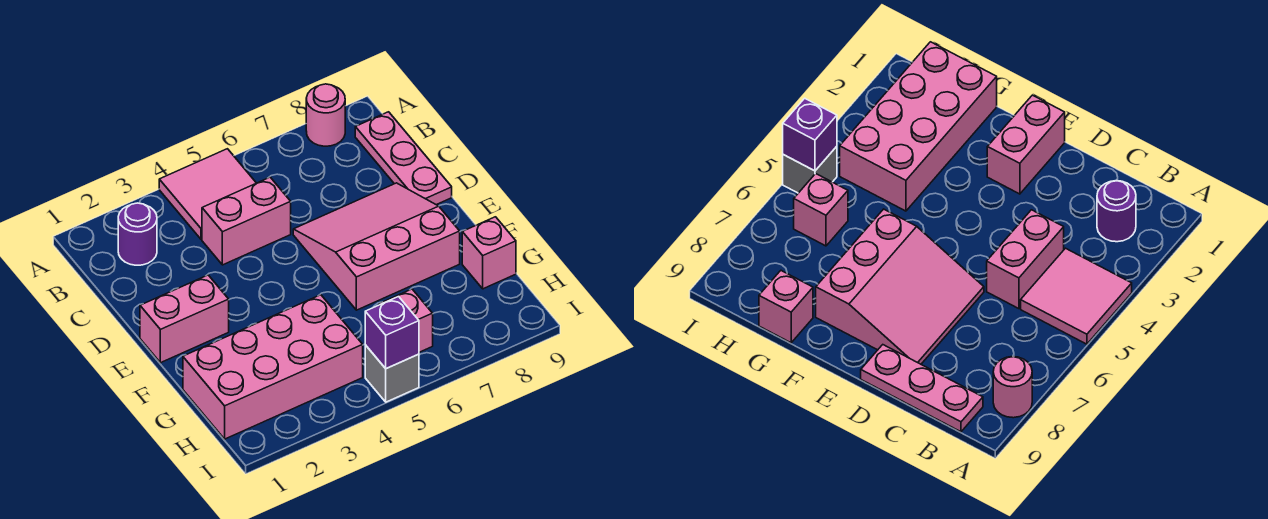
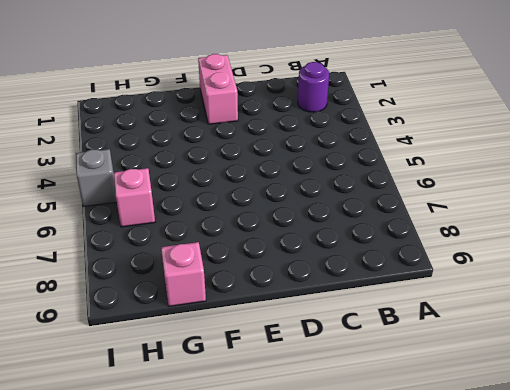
none -> pink tile A4:B5 level 1
none -> pink round brick A8 level 1
none -> pink plate B9:D9 level 1

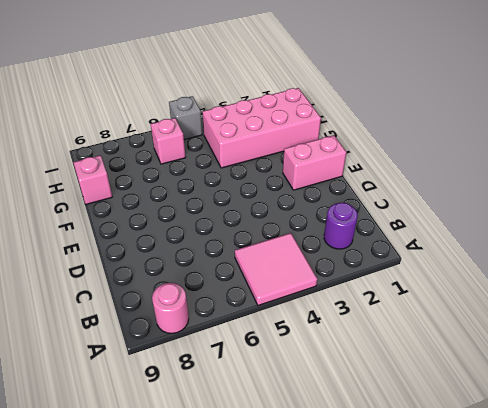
none -> pink plate B9:D9 level 1
none -> pink brick C4:C5 level 1
none -> pink slope D6:F8 level 1 top F

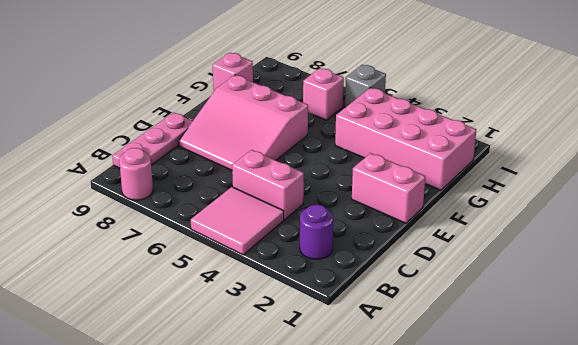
none -> purple brick I5 level 2

